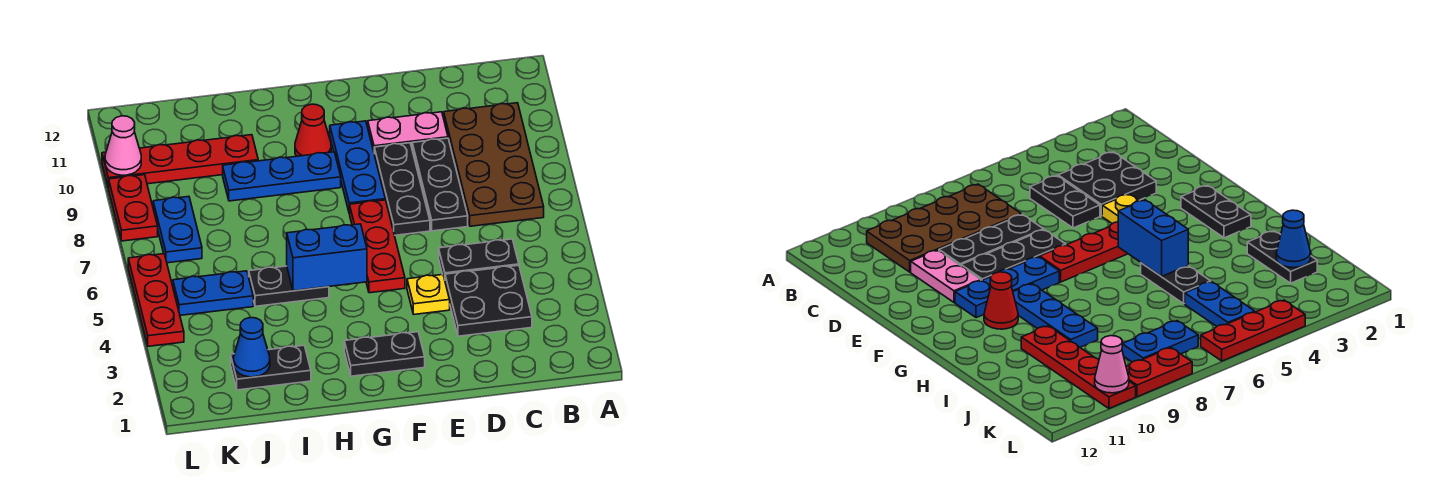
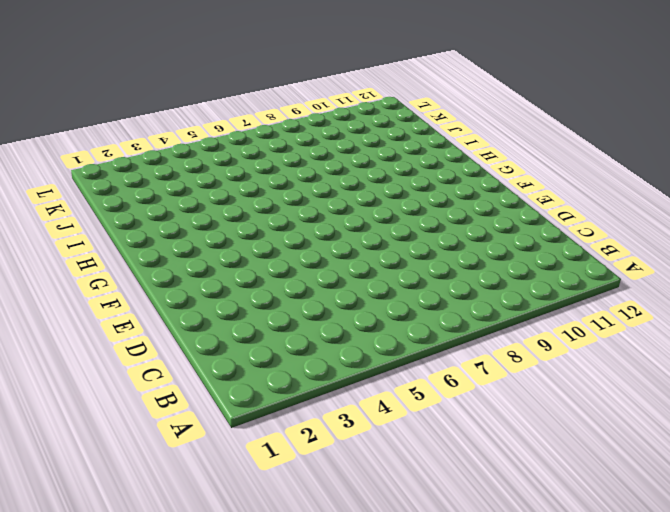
none -> brown plate B7:C10 level 1
none -> black plate C3:D4 level 1
none -> black plate C5:D5 level 1

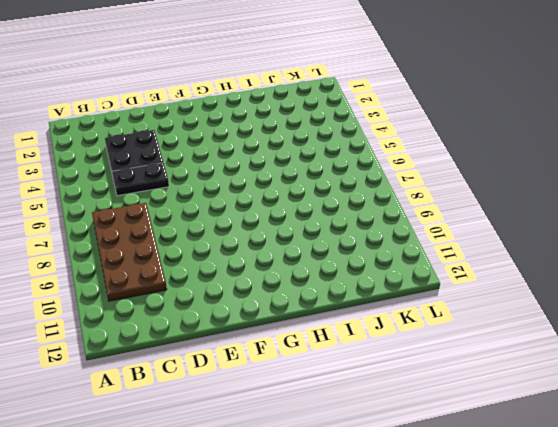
none -> black plate D7:D9 level 1
none -> pink plate D10:E10 level 1
none -> yellow plate E4 level 1

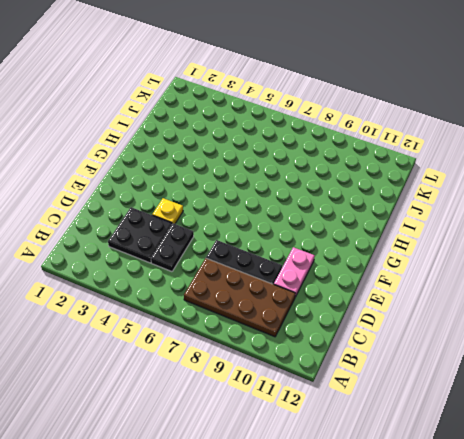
none -> black plate E7:E9 level 1
none -> black plate F2:G2 level 1
none -> red plate F5:F7 level 1

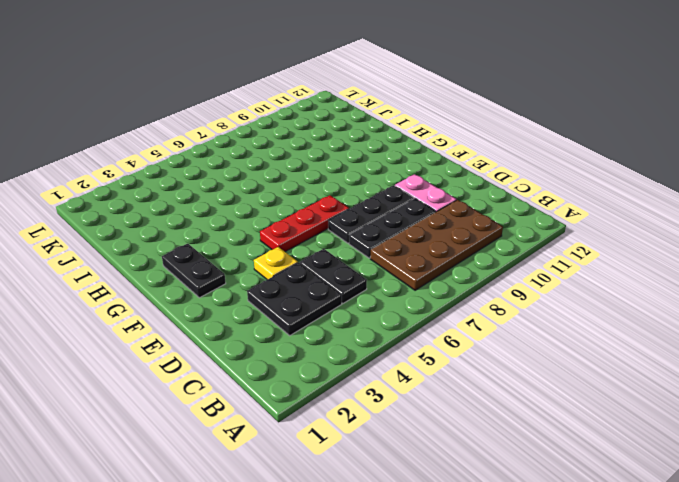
none -> blue plate F8:F10 level 1
none -> blue plate G9:I9 level 1
none -> red cone G10 level 1

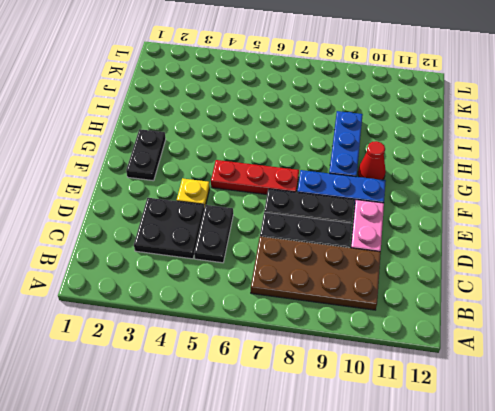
none -> black plate H5:I5 level 1
none -> black plate I2:J2 level 1
none -> red plate I10:L10 level 1

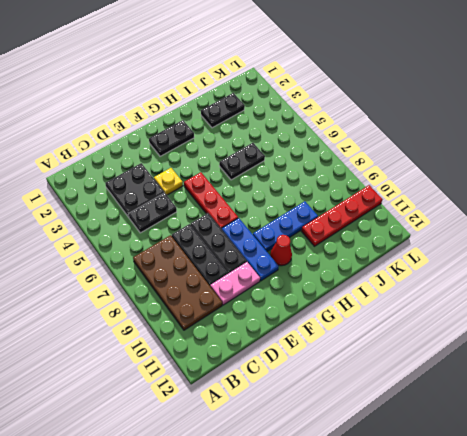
none -> blue plate J5:K5 level 1
none -> blue plate K7:K8 level 1
none -> red plate L4:L6 level 1

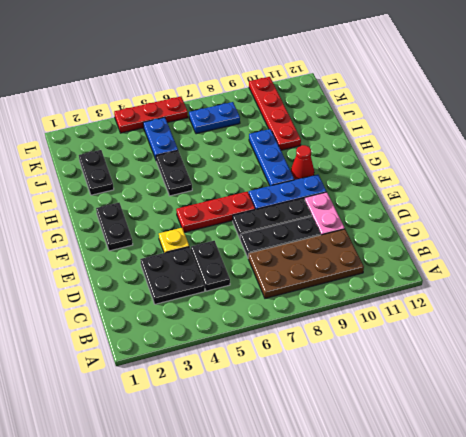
none -> red plate L8:L9 level 1
none -> blue brick G5:H5 level 2
none -> blue cone J2 level 2

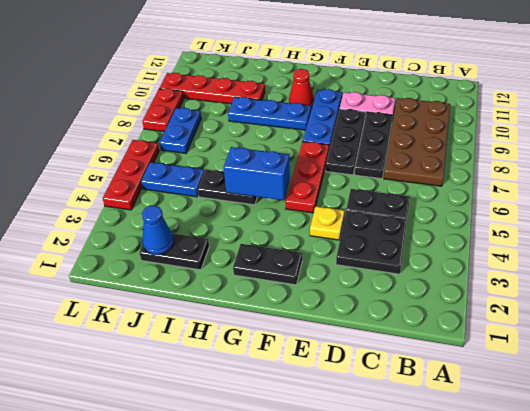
none -> pink cone L10 level 2

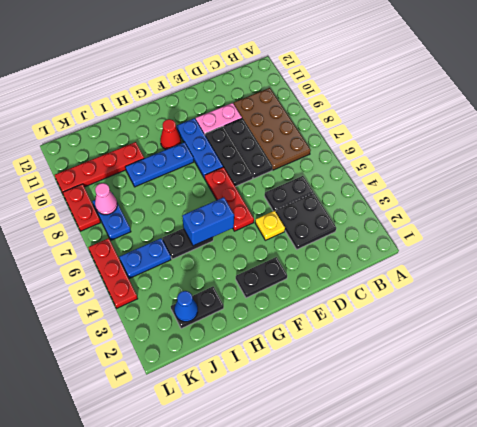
pink cone K8 level 2 -> pink cone L10 level 2

